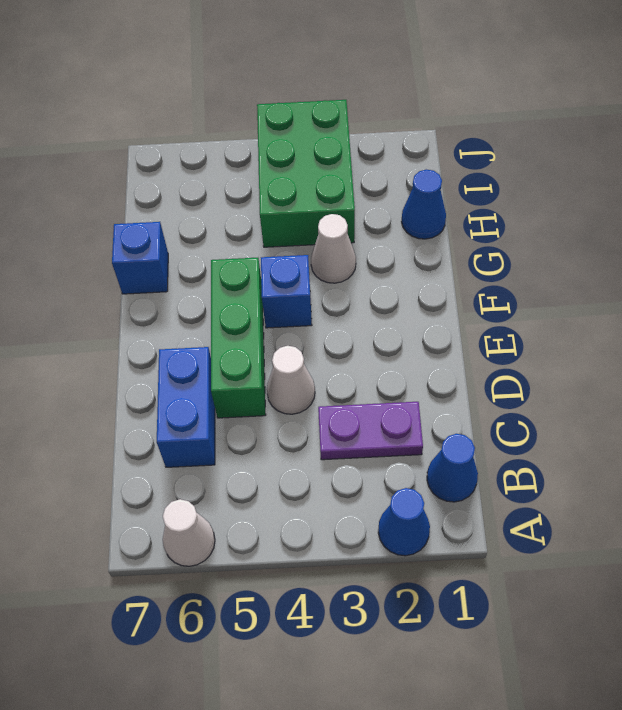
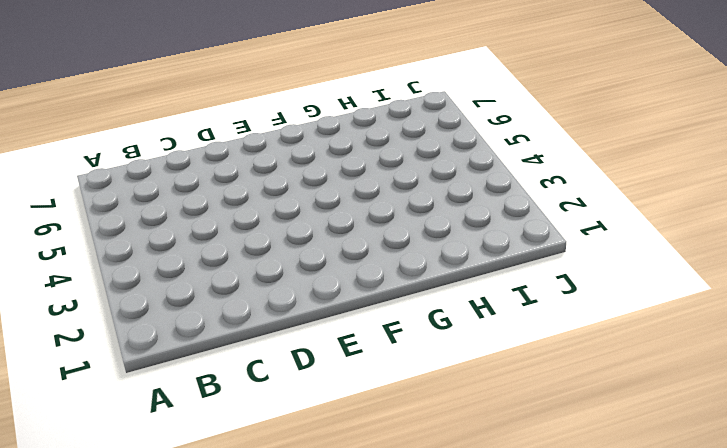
none -> blue cone A2 level 1
none -> white cone A6 level 1
none -> blue cone B1 level 1

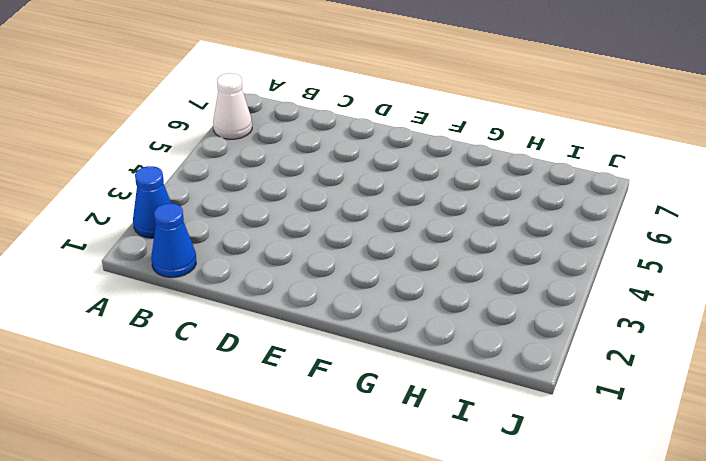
none -> purple plate C2:C3 level 1
none -> blue brick C6:D6 level 1
none -> white cone D4 level 1

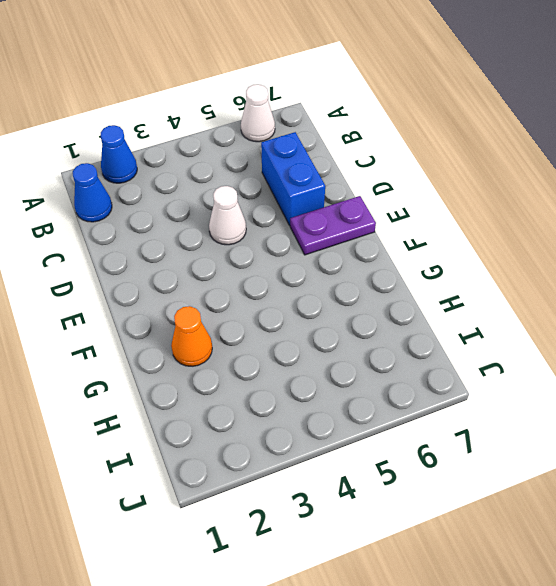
purple plate E6:E7 level 1 -> purple plate C2:C3 level 1
orange cone G2 level 1 -> none
none -> green brick D5:F5 level 1
none -> blue brick F4 level 1
none -> white cone G3 level 1

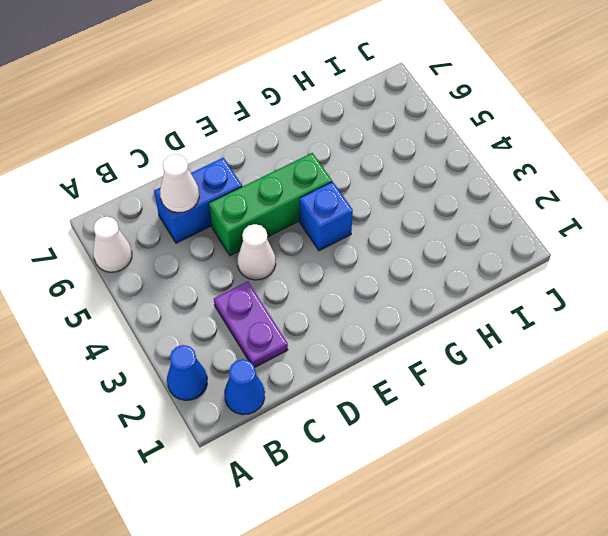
white cone C6 level 2 -> white cone G3 level 1
none -> blue brick G7 level 1
none -> blue cone H1 level 1
none -> green brick H3:J4 level 1

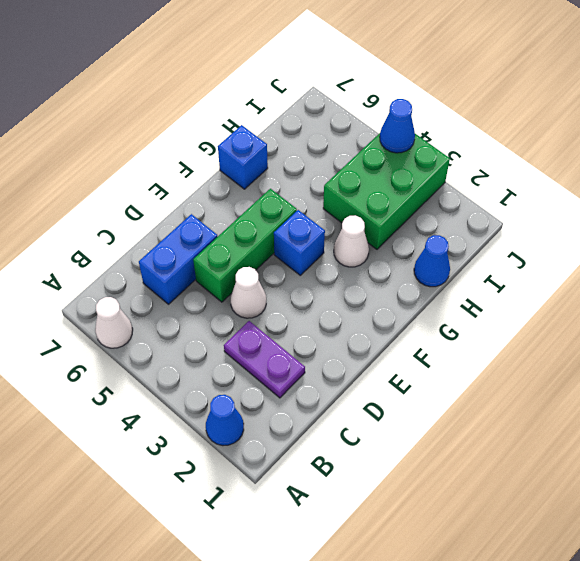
blue cone J4 level 2 -> blue cone B1 level 1

